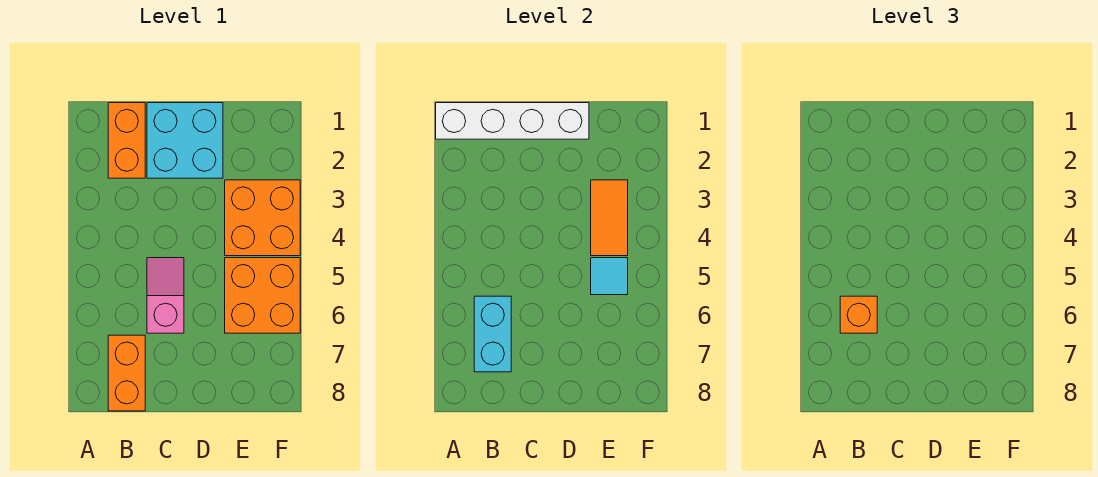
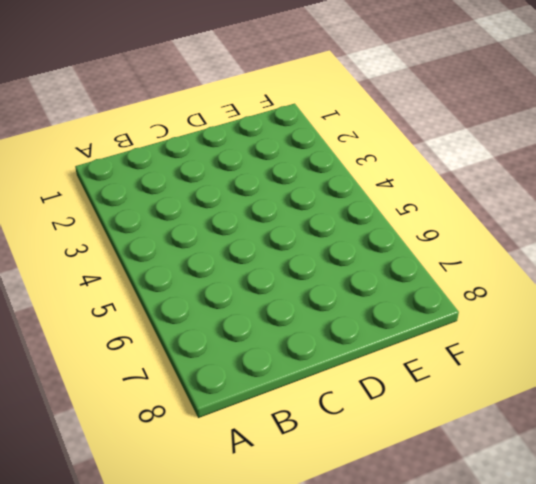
none -> orange brick B1:B2 level 1
none -> orange brick B7:B8 level 1

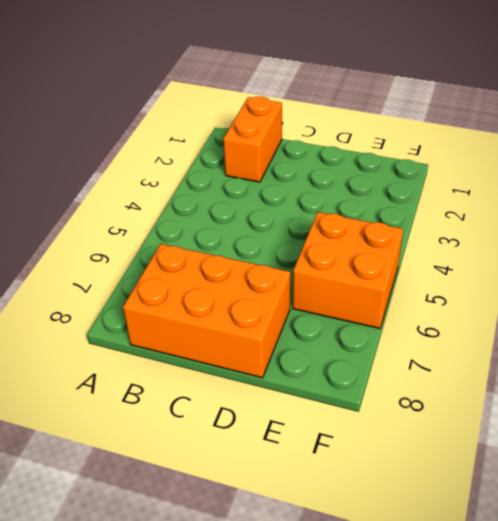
orange brick B7:D8 level 1 -> orange brick B7:B8 level 1
none -> cyan brick C1:D2 level 1
none -> pink slope C5:C6 level 1 top 6

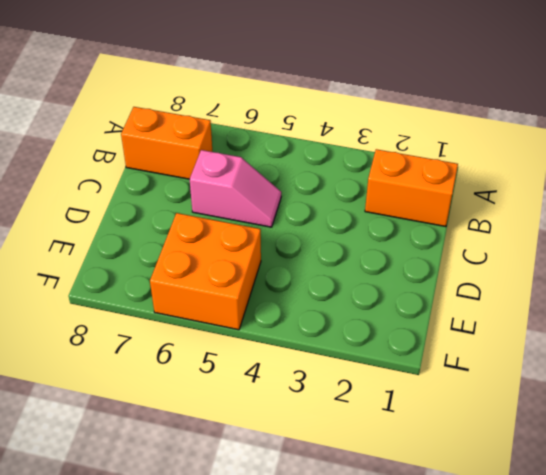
none -> cyan brick C1:D2 level 1
none -> orange brick E3:F4 level 1

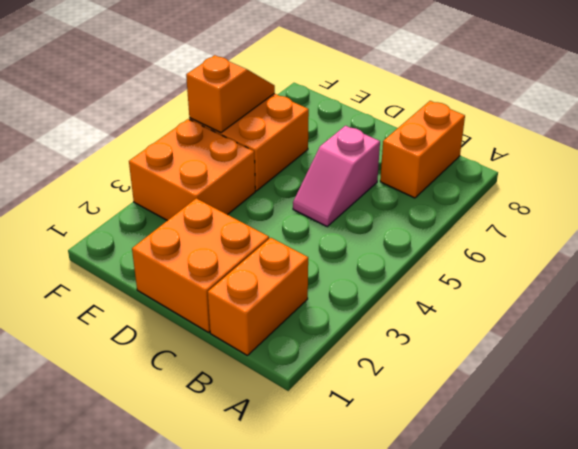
orange brick C1:D2 level 1 -> cyan brick C1:D2 level 1
orange slope F5:F6 level 2 top 5 -> none
none -> white brick A1:D1 level 2
none -> cyan brick B6:B7 level 2

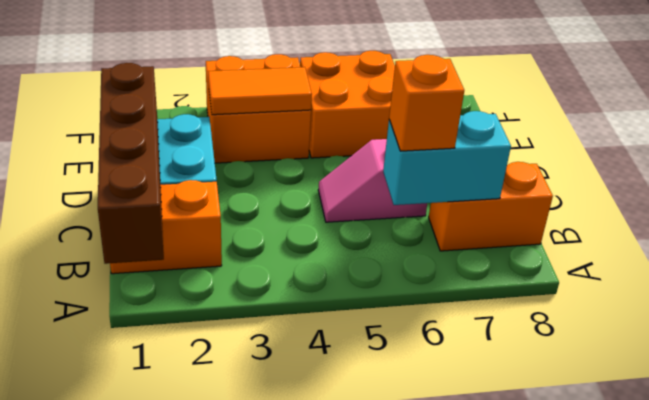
brown brick A1:D1 level 2 -> white brick A1:D1 level 2
none -> cyan tile E5 level 2

